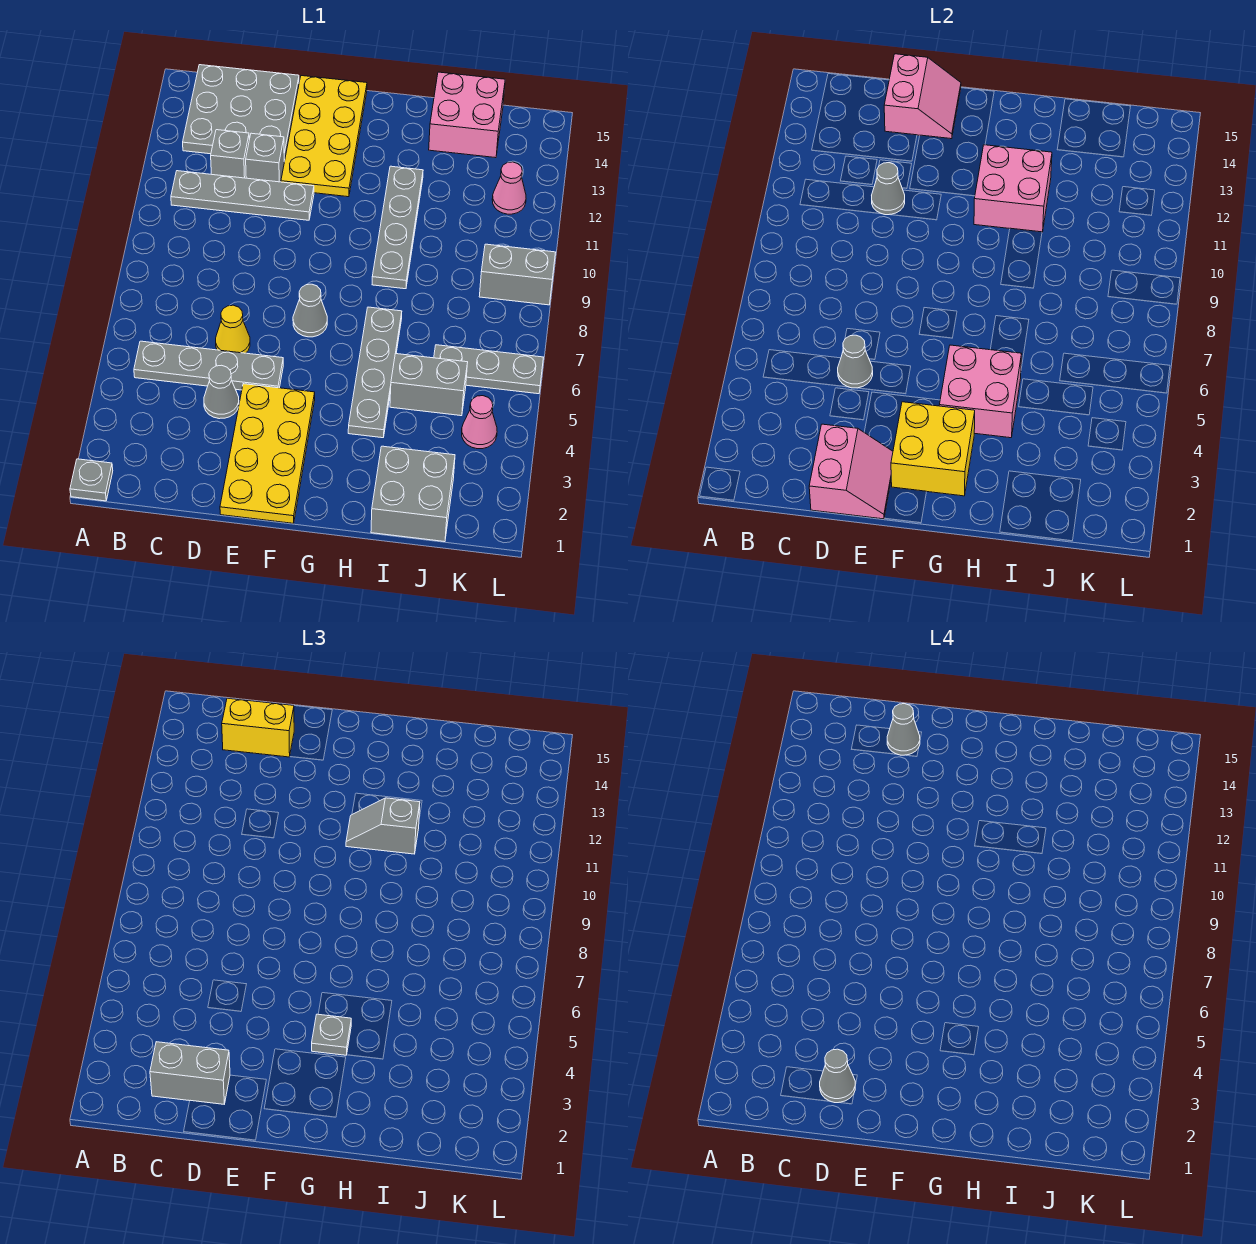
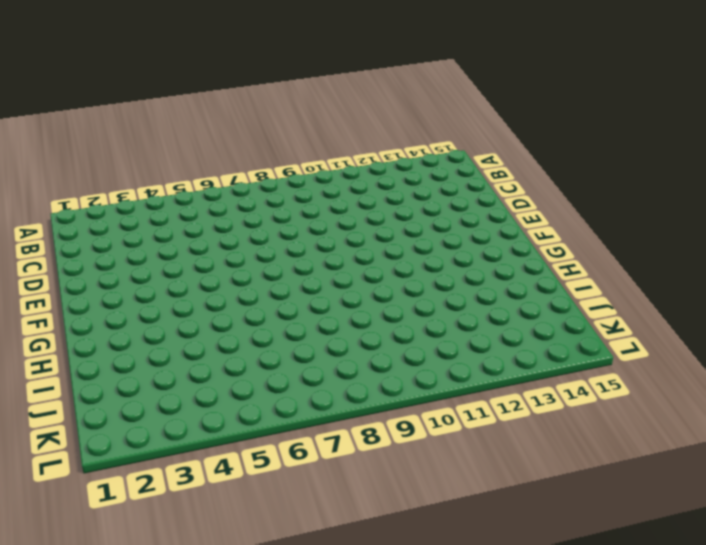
none -> grey plate A1 level 1
none -> grey plate B5:E5 level 1
none -> grey plate B11:E11 level 1
none -> grey plate B13:D15 level 1

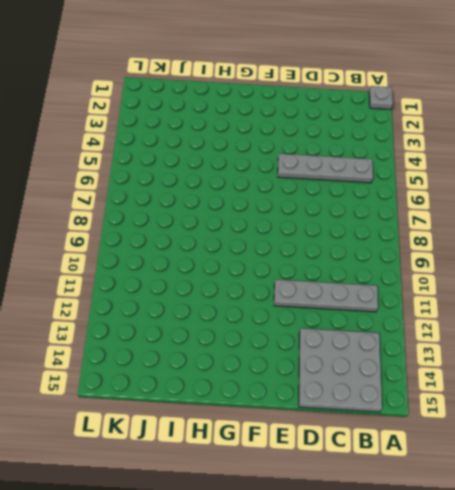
none -> grey brick C12 level 1
none -> grey cone D4 level 1
none -> yellow cone D6 level 1
none -> grey brick D12 level 1

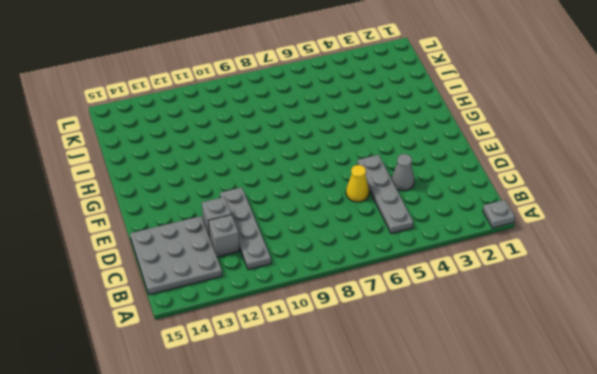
none -> yellow plate E1:F4 level 1
none -> yellow plate E12:F15 level 1
none -> grey cone F7 level 1
none -> grey plate H4:H7 level 1

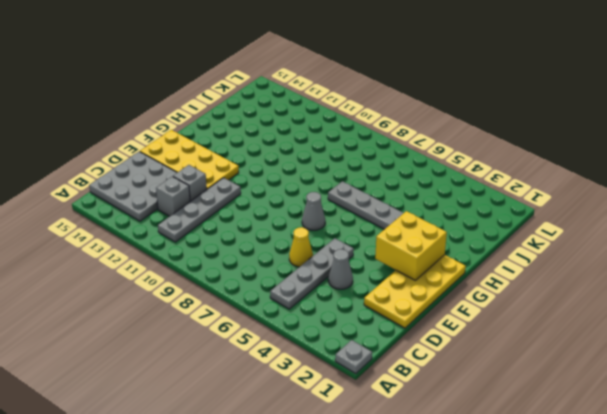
yellow plate D1:G2 level 1 -> yellow plate E1:F4 level 1
none -> grey plate H9:H12 level 1
none -> grey brick I1:J2 level 1
none -> grey brick I5:J5 level 1
none -> pink brick I14:J15 level 1

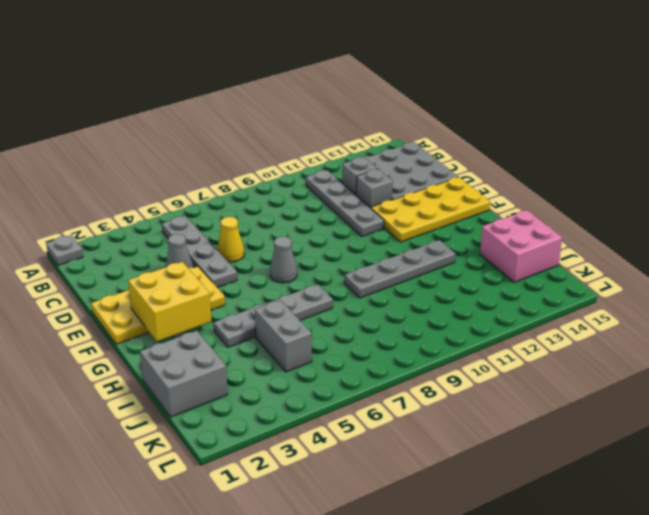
none -> grey plate J6:L6 level 1
none -> pink cone K4 level 1
none -> grey brick K9:L9 level 1
none -> pink cone K12 level 1

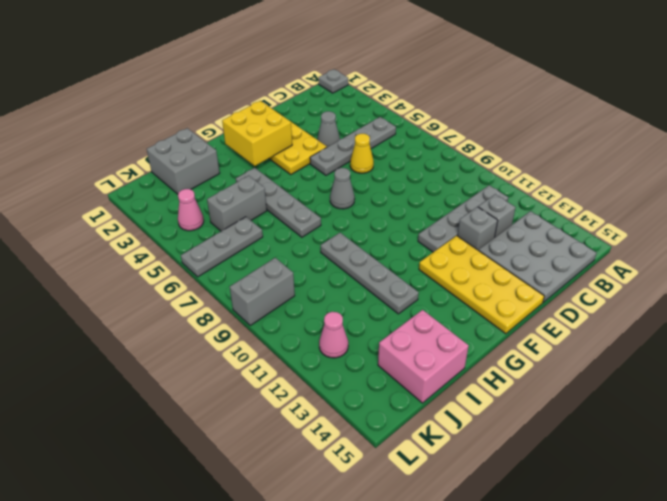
none -> pink slope D1:E2 level 2 top D
none -> grey cone D5 level 2
none -> grey cone D11 level 2
none -> pink slope D14:E15 level 2 top D

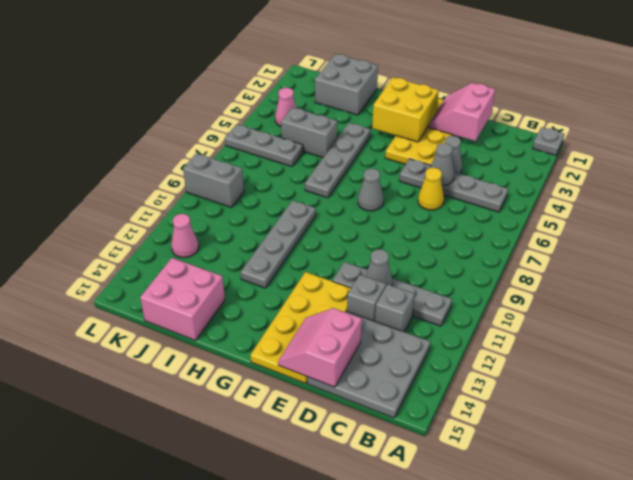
none -> pink brick G4:H5 level 2
none -> pink brick G11:H12 level 2
none -> grey brick C2:D2 level 3
none -> yellow brick C14:D14 level 3

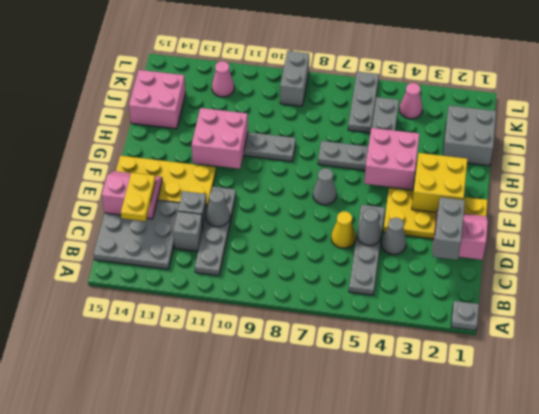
yellow plate C14:D14 level 3 -> yellow brick C14:D14 level 3
none -> grey plate G4 level 3
none -> grey slope G11:H11 level 3 top H
none -> grey cone D2 level 4
none -> grey cone D14 level 4

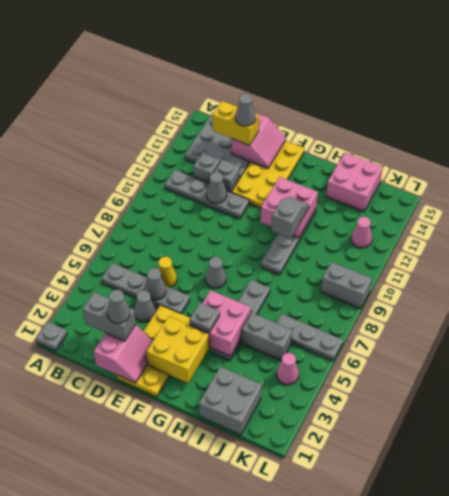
grey slope H10:H11 level 3 top 10 -> grey slope G11:H11 level 3 top H

